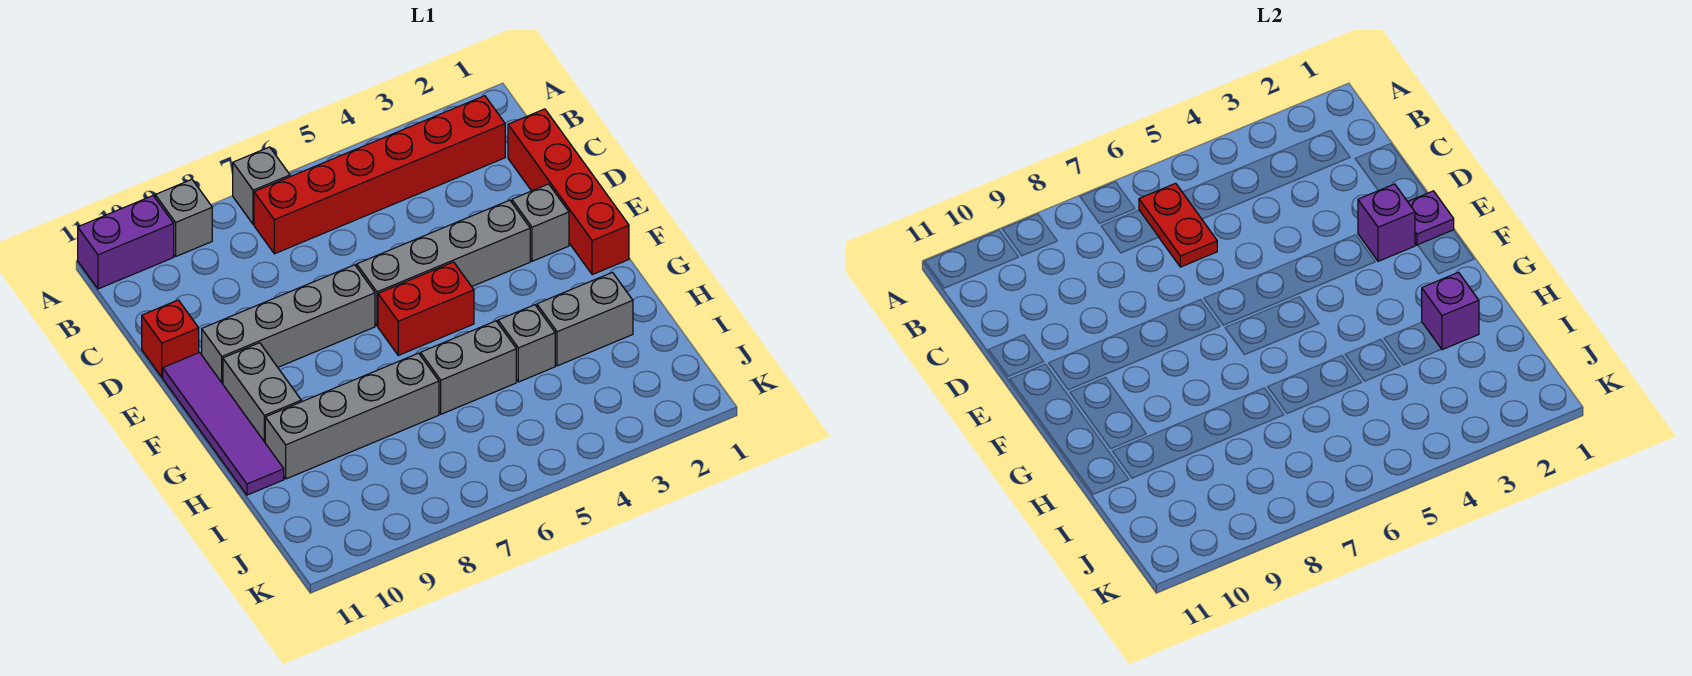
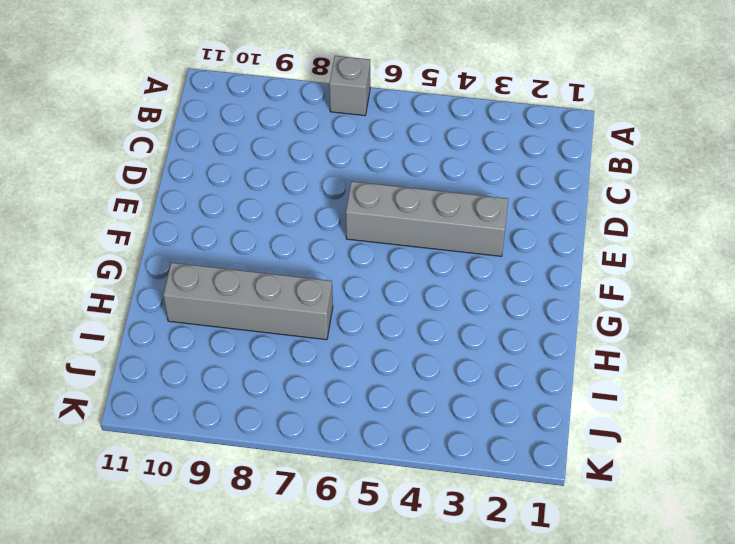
none -> grey brick A9 level 1
none -> purple brick A10:A11 level 1
none -> red brick B2:B7 level 1

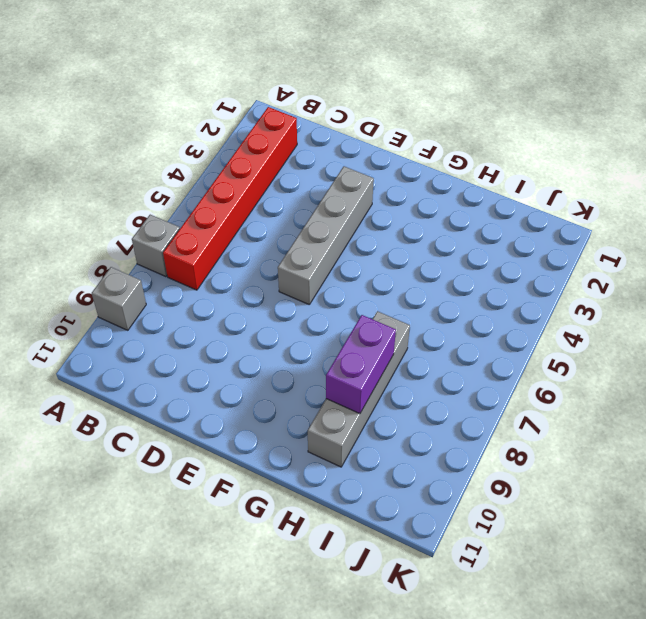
purple brick H8:H9 level 2 -> purple brick A10:A11 level 1
none -> red brick C1:F1 level 1
none -> red brick D11 level 1
none -> grey brick E2 level 1

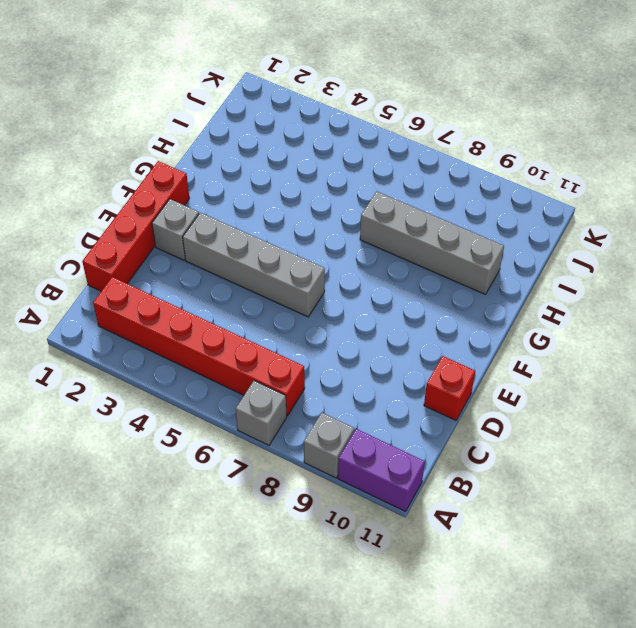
none -> grey brick E7:E10 level 1
none -> purple tile E11:H11 level 1
none -> red brick F5:F6 level 1

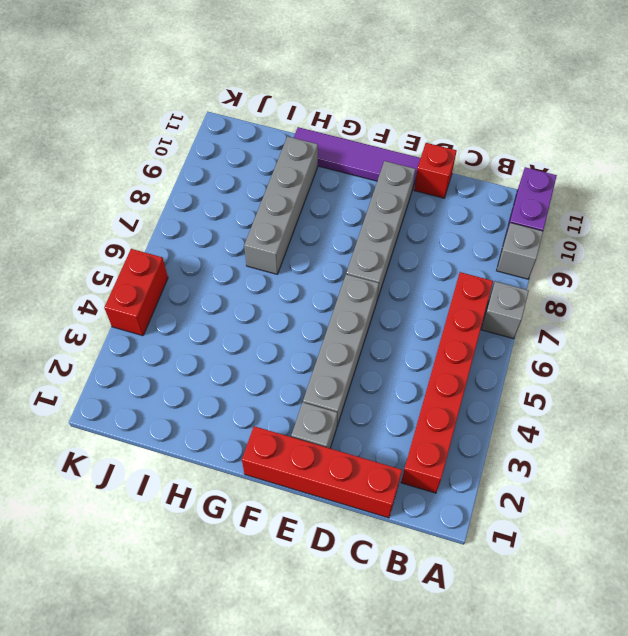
red brick K4:K5 level 1 -> red brick F5:F6 level 1
none -> grey brick F10:G10 level 1
none -> grey brick H2:H3 level 1
none -> grey brick H4 level 1

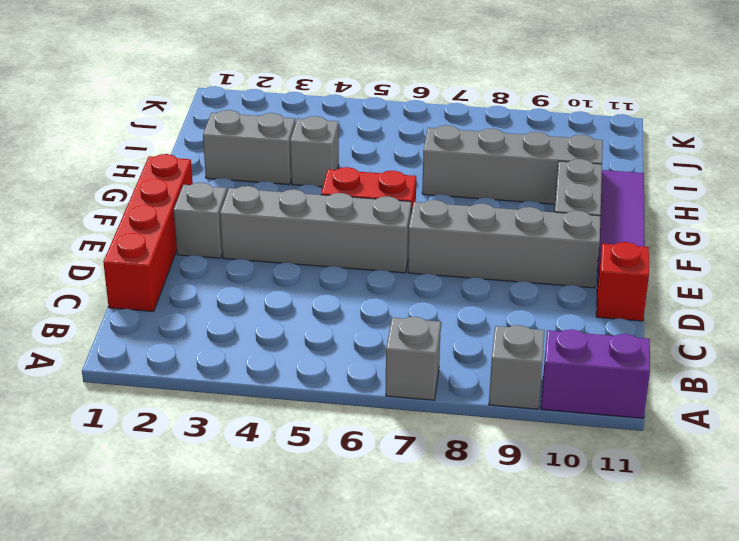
none -> red brick B2:B7 level 1
none -> grey brick H5:H6 level 1
none -> red plate B6:C6 level 2

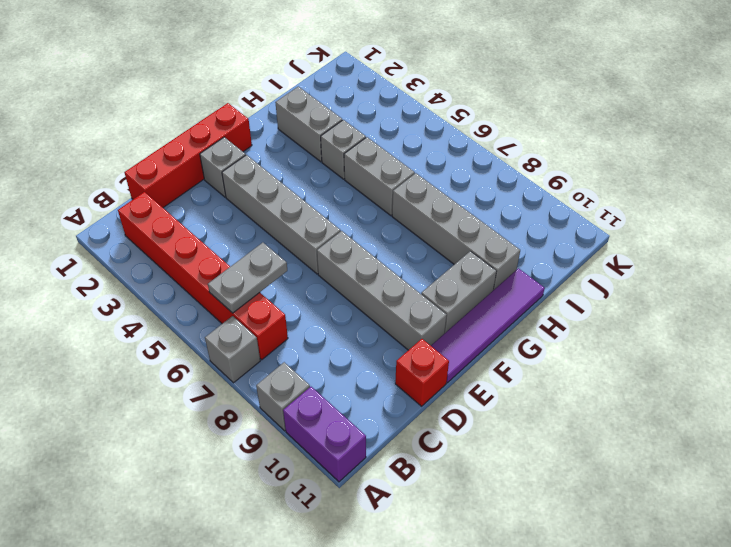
grey plate B6:C6 level 2 -> red plate B6:C6 level 2
none -> red brick F5:F6 level 1
none -> purple plate E1 level 2
none -> purple brick E2 level 2

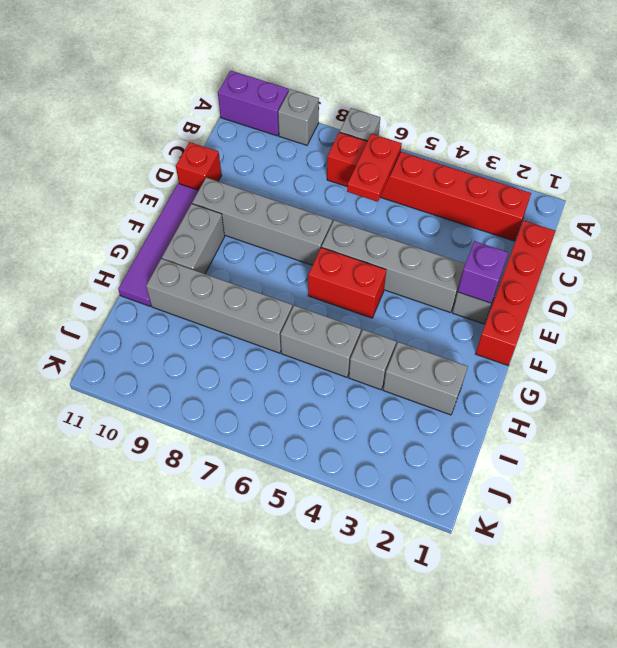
none -> purple plate E1 level 2
none -> purple brick H2 level 2

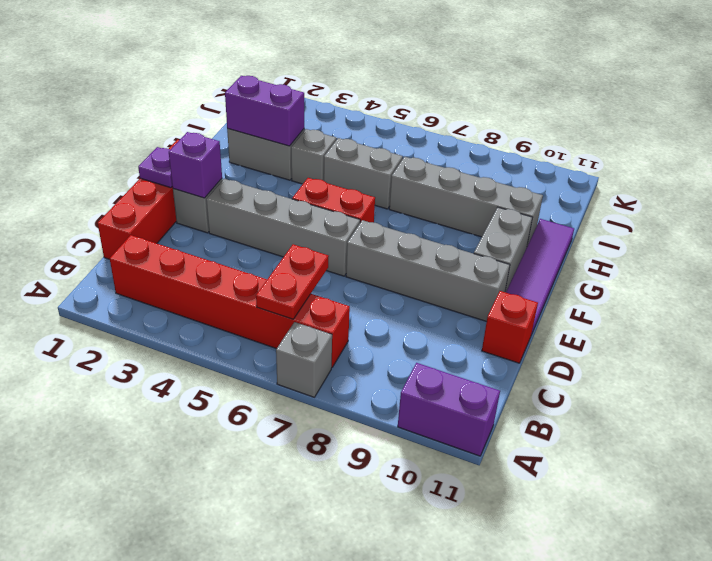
purple brick H2:H3 level 2 -> purple brick H2 level 2
none -> grey brick A9 level 1

